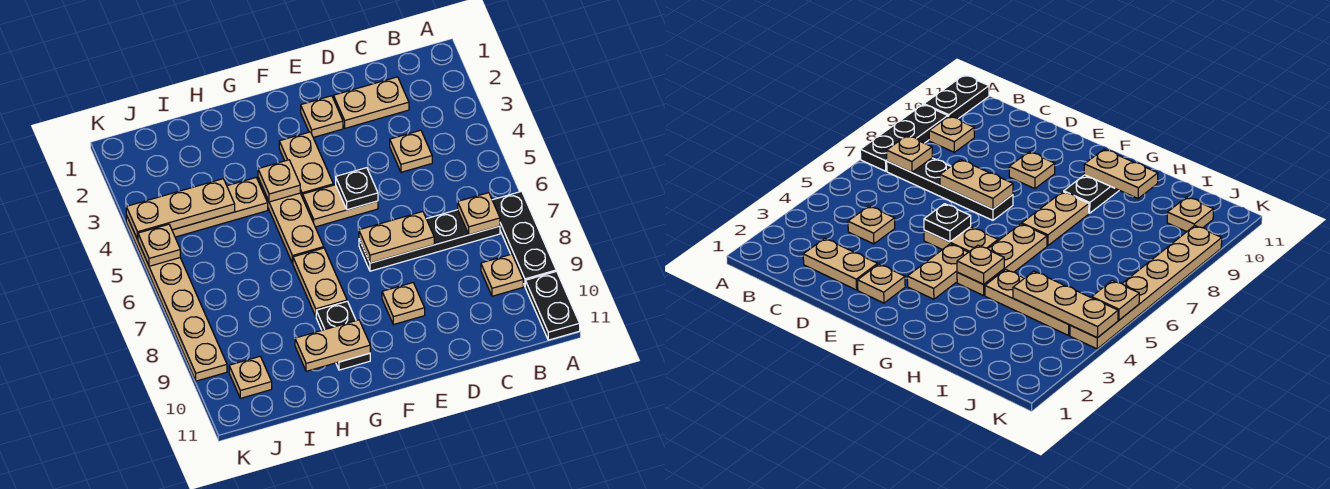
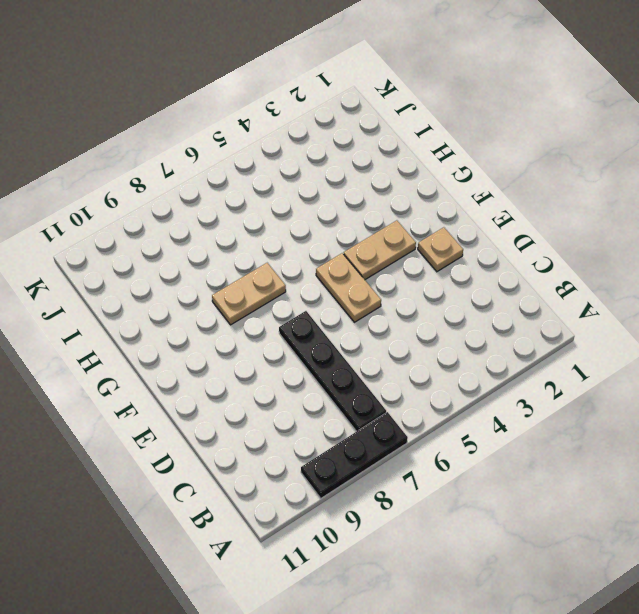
none -> black plate A10:A11 level 1
none -> tan plate B9 level 1
none -> tan plate C2:D2 level 1

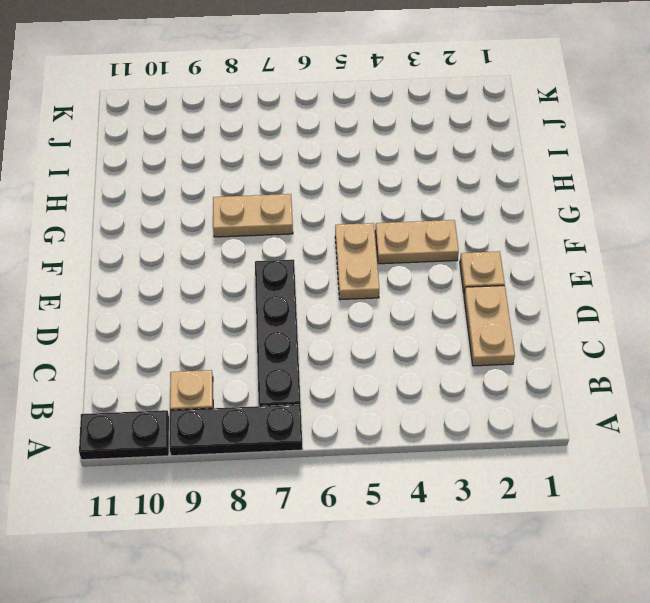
none -> tan plate C4 level 1
none -> tan plate E9 level 1
none -> tan plate G4:G6 level 1

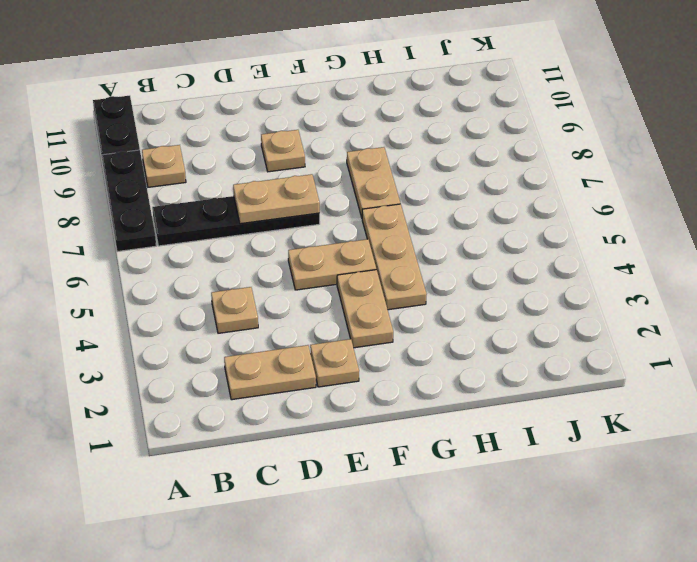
none -> black plate G9:G10 level 1
none -> tan plate H4:J4 level 1
none -> tan plate J10 level 1

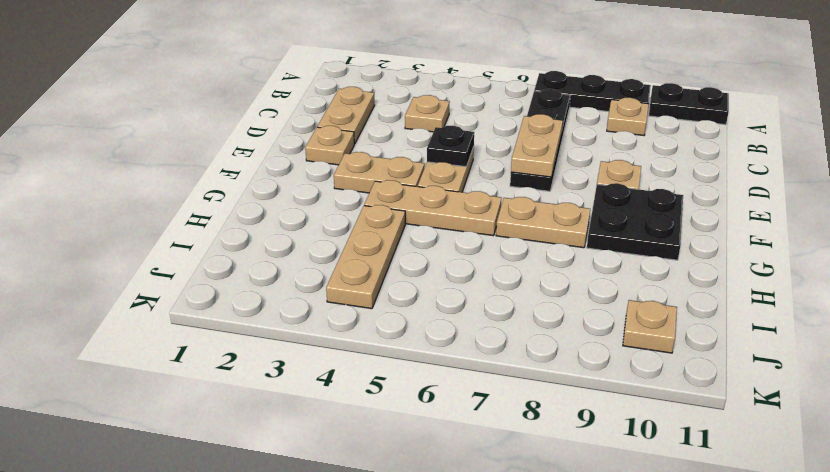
black plate F9:G10 level 1 -> black plate G9:G10 level 1
none -> tan plate K4:K9 level 1
none -> tan plate B7 level 2
none -> tan plate G4 level 2

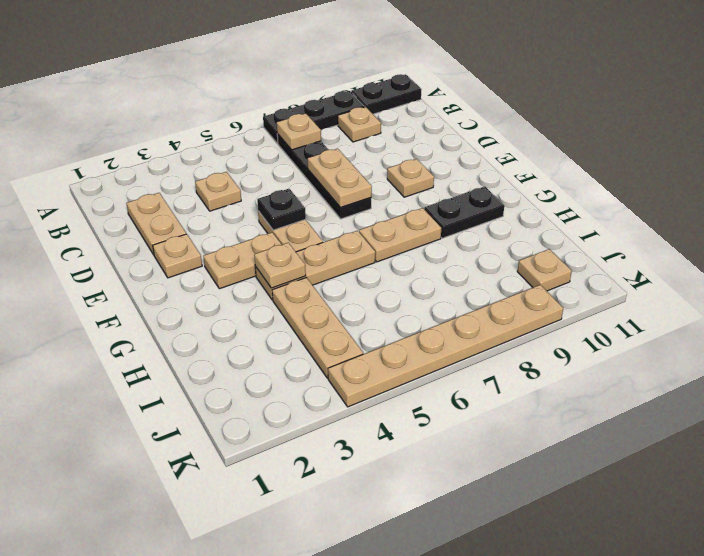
none -> tan plate G10:H10 level 2
none -> tan plate I4:K4 level 2
none -> tan plate K5 level 2

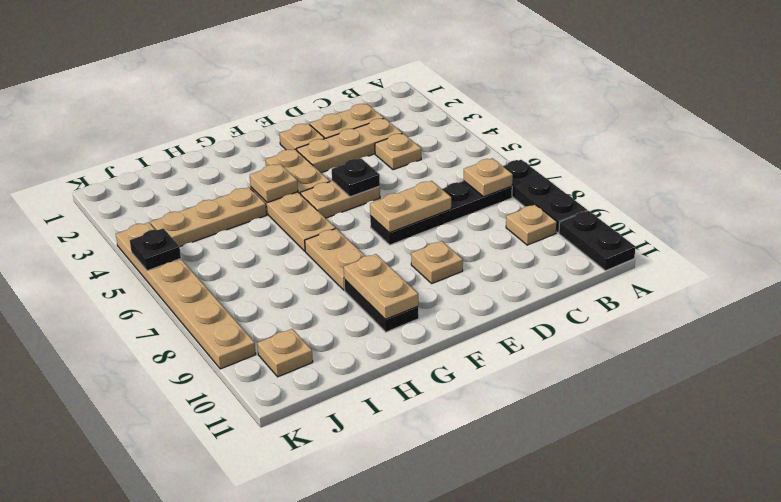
tan plate C3:E3 level 1 -> tan plate I4:K4 level 2
tan plate G9:G10 level 2 -> tan plate G10:H10 level 2
black plate K5 level 2 -> tan plate K5 level 2

